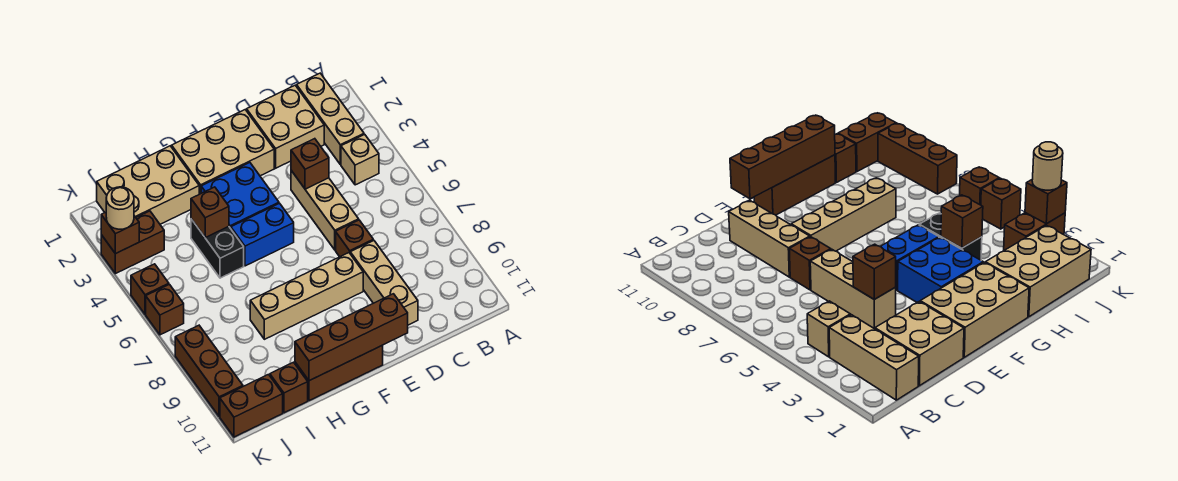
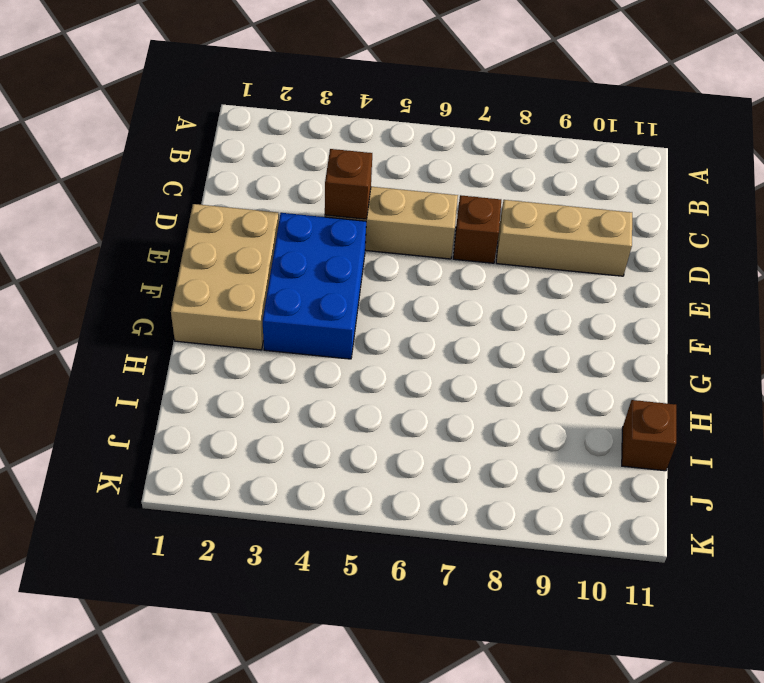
blue brick E3:G4 level 1 -> blue brick F3:G4 level 1
none -> tan brick B1:B3 level 1
none -> tan brick B4 level 1
none -> tan brick C1:D2 level 1

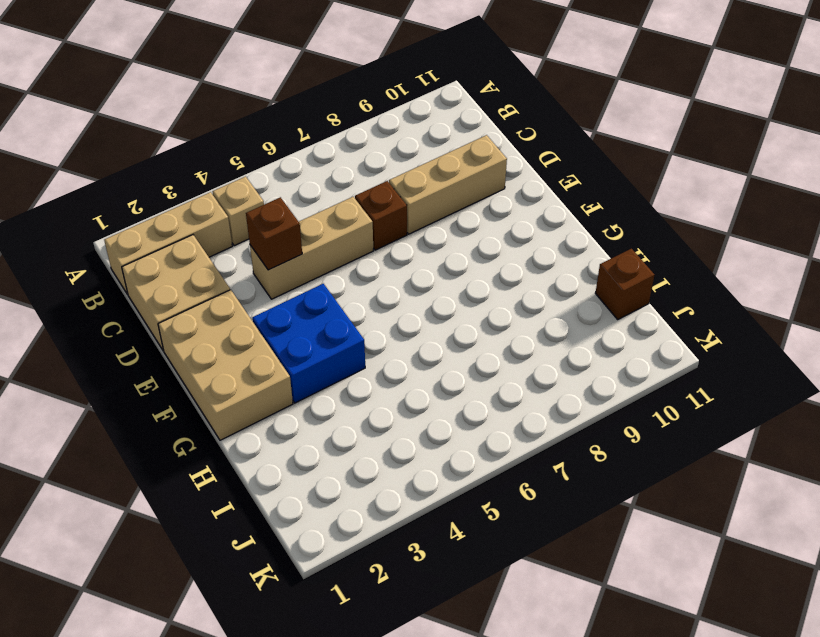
none -> tan brick E8:H8 level 1
none -> blue brick F5:G5 level 1
none -> brown brick F11:H11 level 1

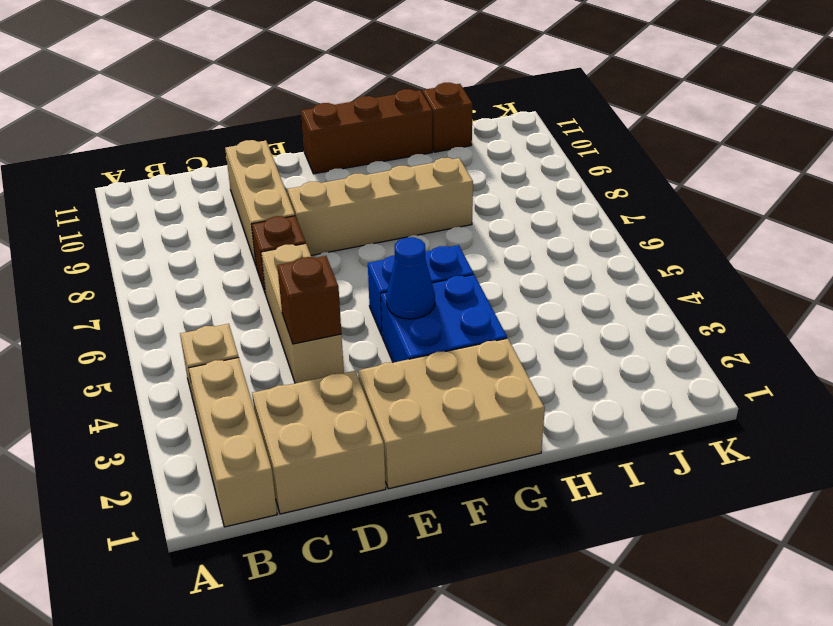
blue cone F4 level 2 -> none
none -> tan brick H1:J2 level 1
none -> black brick H4:H5 level 1
none -> brown brick J3:K3 level 1

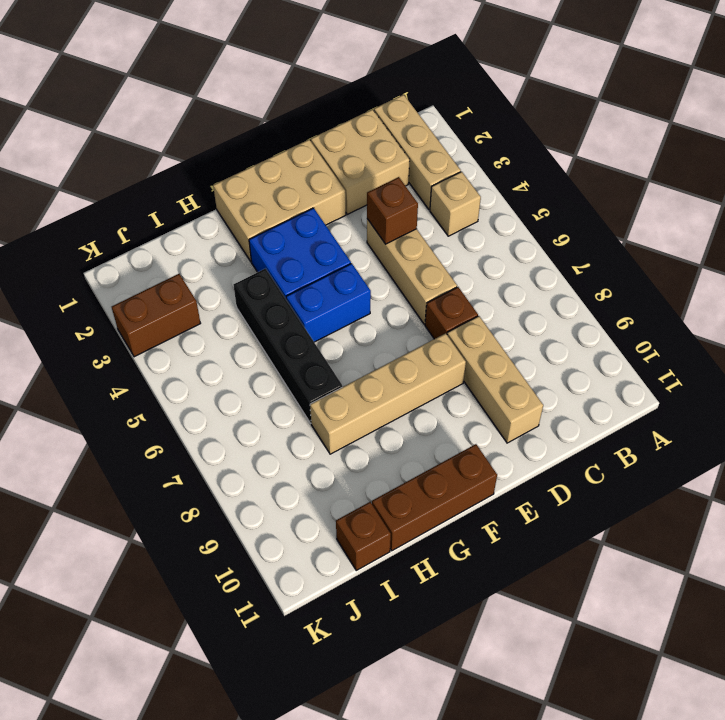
black brick H4:H7 level 1 -> black brick H4:H5 level 1
none -> tan brick H1:J2 level 1
none -> brown brick J11:K11 level 1
none -> brown brick K5 level 1

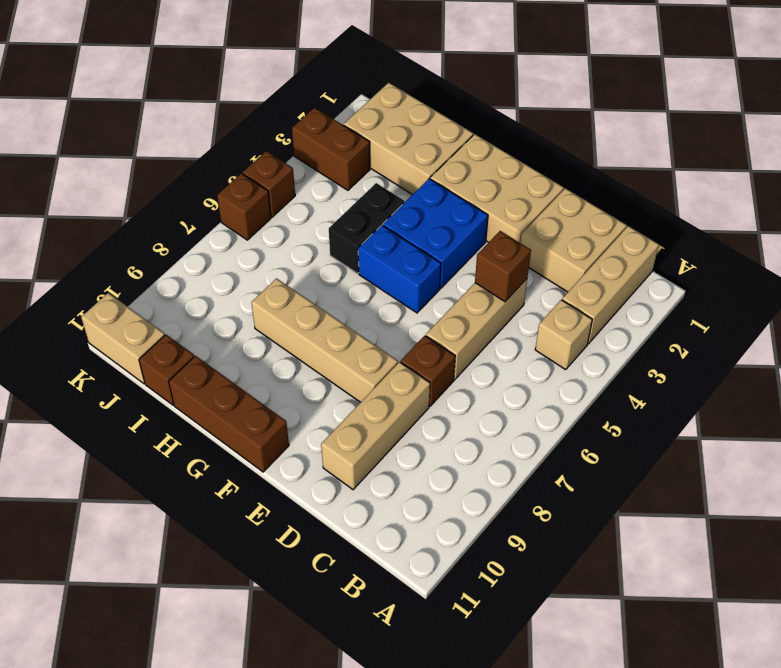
tan brick J11:K11 level 1 -> brown brick J11:K11 level 1
none -> brown brick K8:K10 level 1
none -> brown brick E11:H11 level 2
none -> brown brick H4 level 2

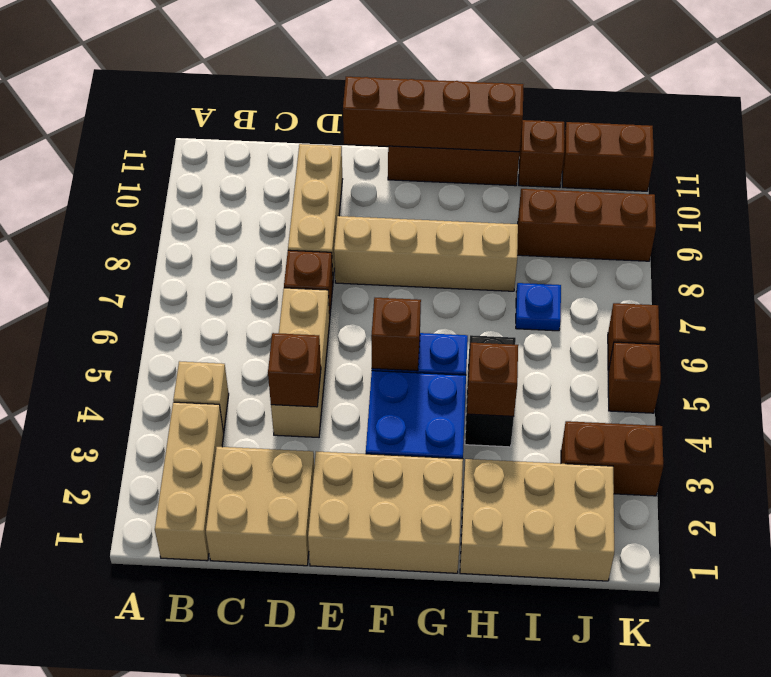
brown brick F5 level 2 -> brown brick K3 level 2
blue plate I7 level 1 -> none
brown brick I9:K9 level 1 -> brown brick K8:K10 level 1
none -> tan round brick K3 level 3

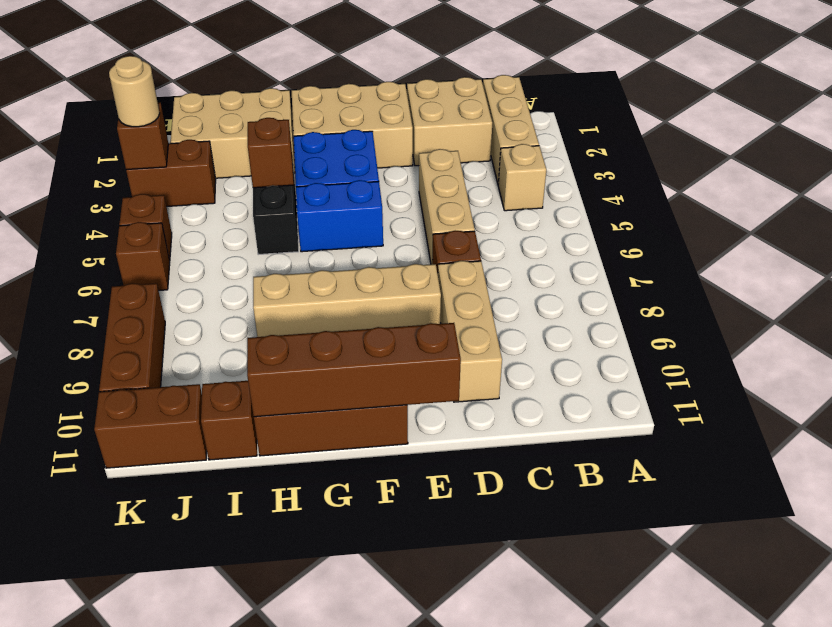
none -> brown brick D4 level 2

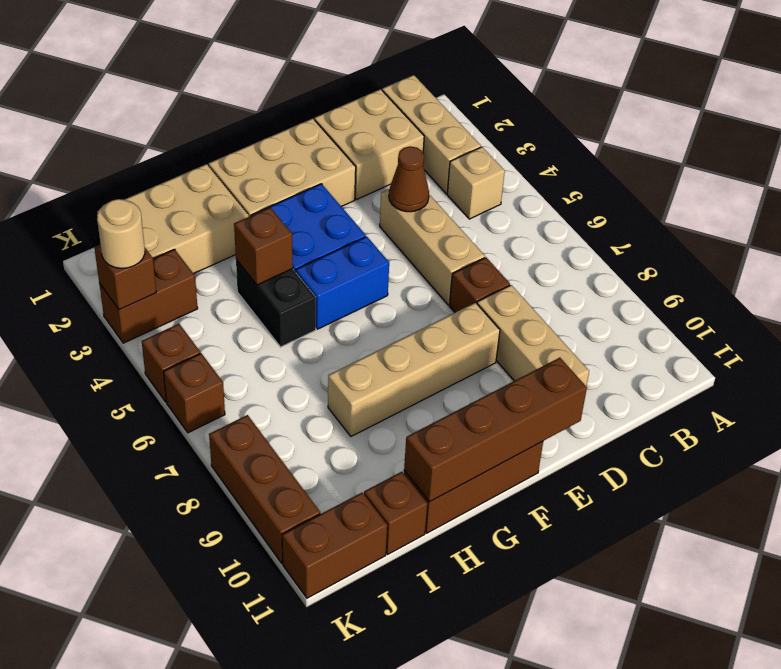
brown cone D4 level 2 -> brown brick D4 level 2

